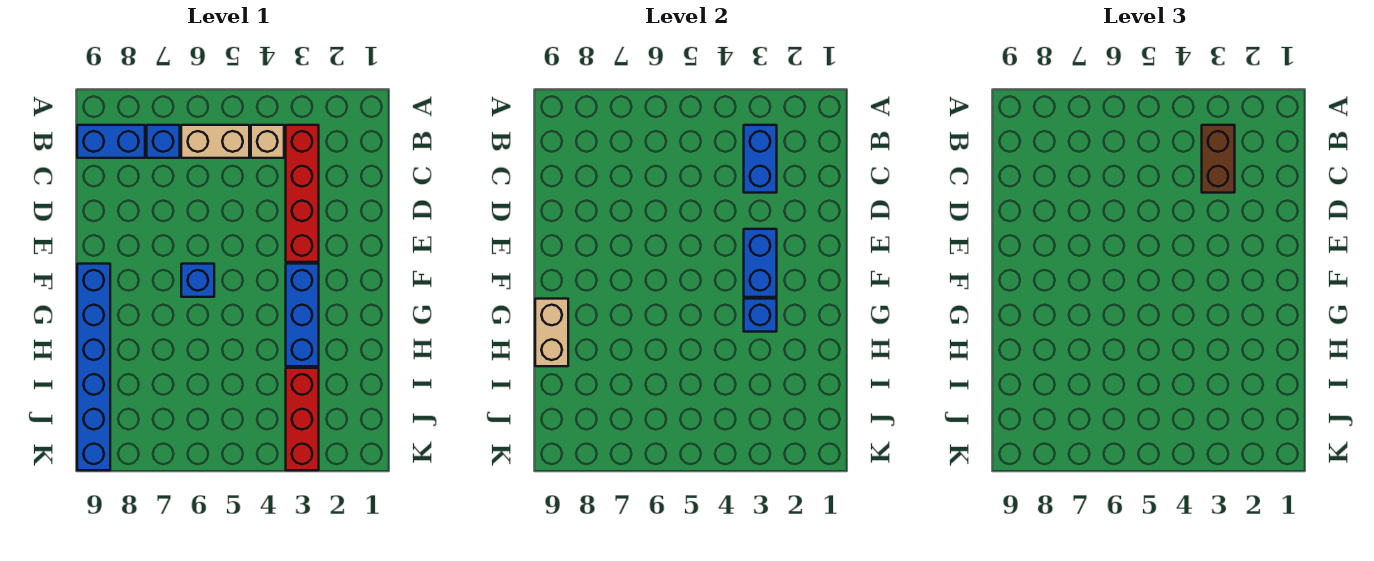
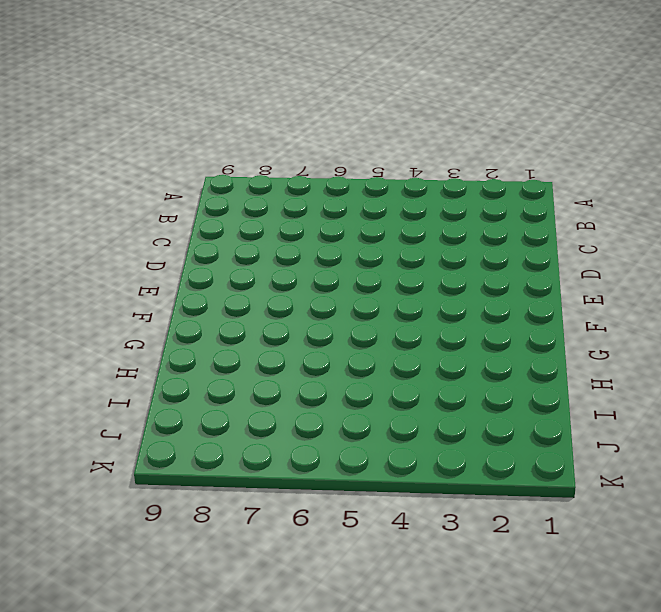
none -> red brick B3:E3 level 1
none -> tan brick B4 level 1
none -> tan brick B5:B6 level 1

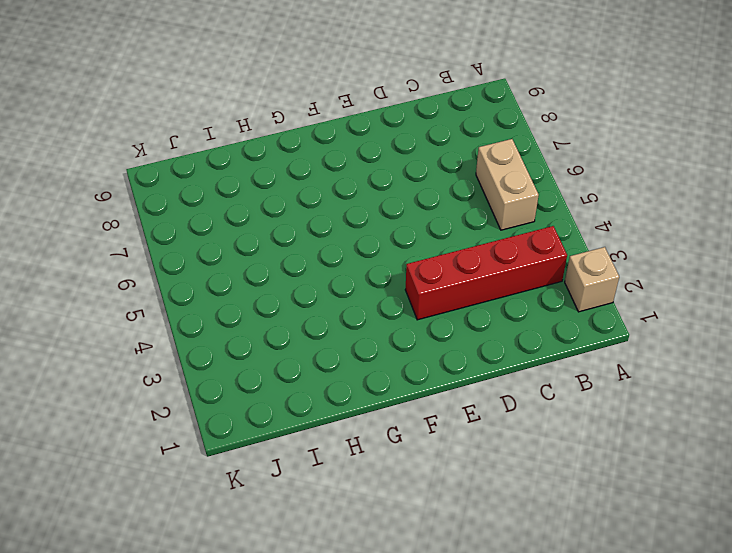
tan brick A2 level 1 -> tan brick B4 level 1
none -> blue brick B7 level 1
none -> blue brick B8:B9 level 1
none -> blue brick F3:H3 level 1

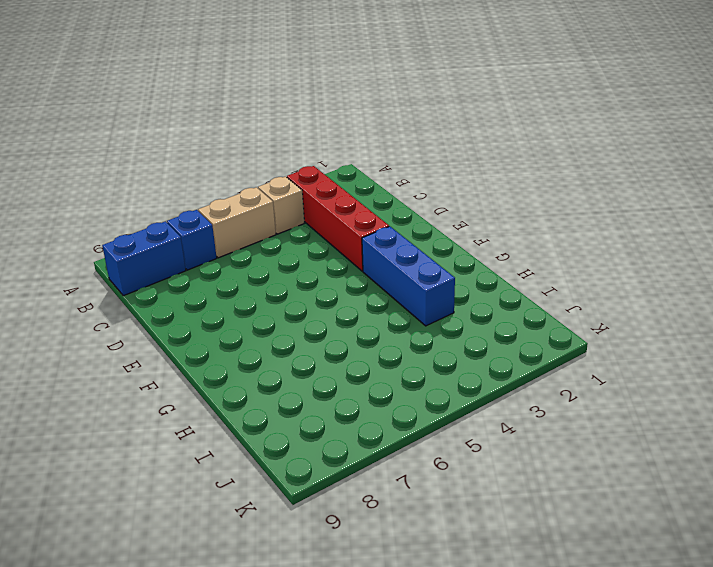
none -> blue brick F6 level 1
none -> blue brick F9:K9 level 1
none -> red brick I3:K3 level 1

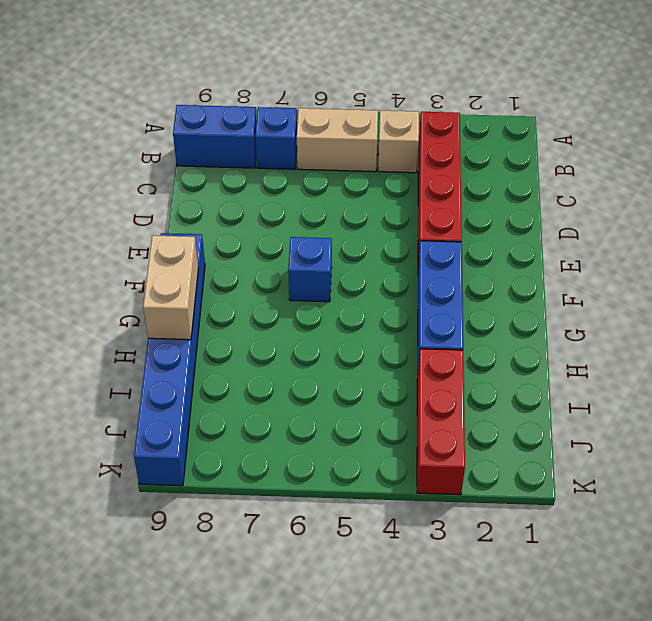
none -> blue brick B3:C3 level 2
none -> blue brick E3:F3 level 2
none -> blue brick G3 level 2

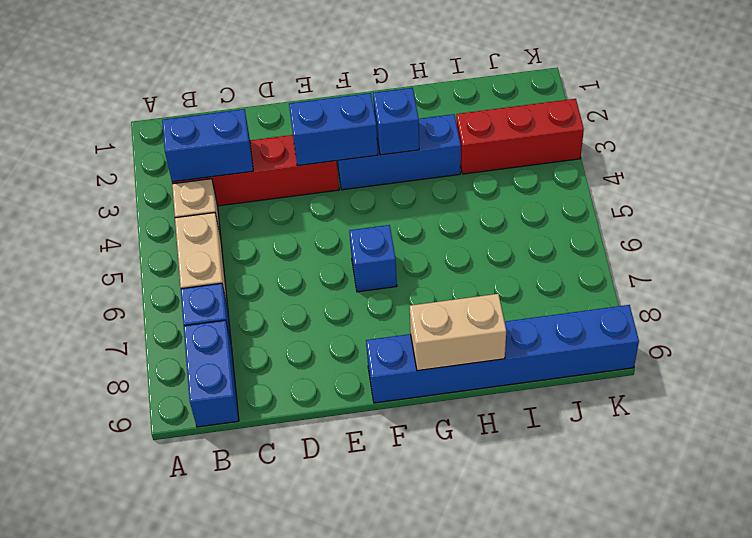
none -> brown brick B3:C3 level 3

